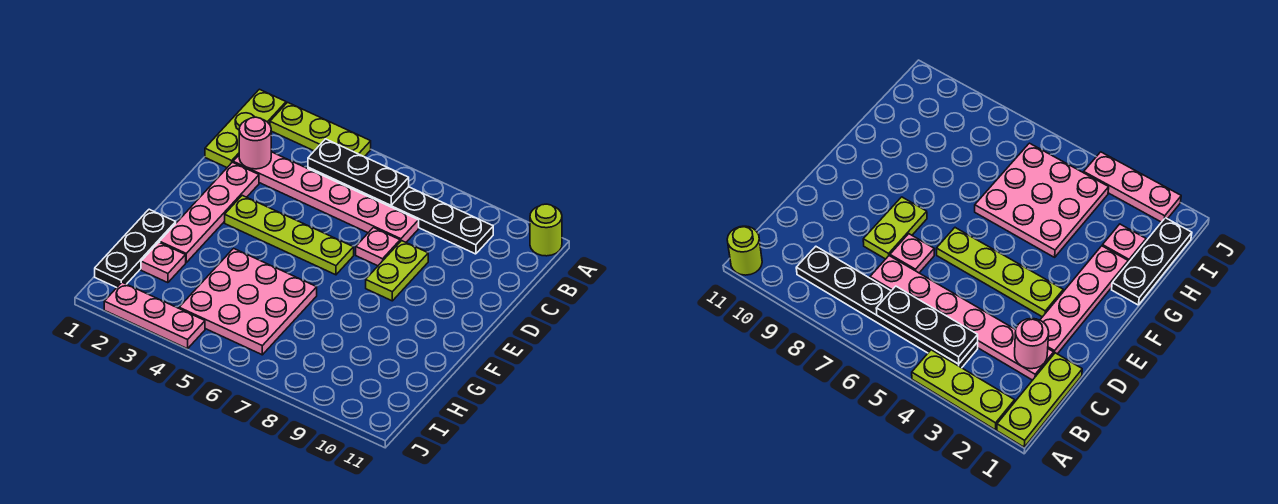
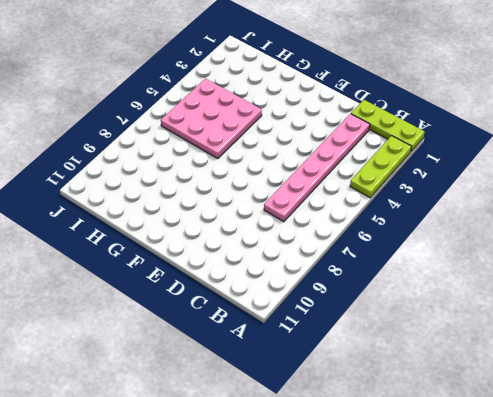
none -> lime round brick A11 level 1
none -> black plate B4:B9 level 1
none -> pink plate D2:G2 level 1

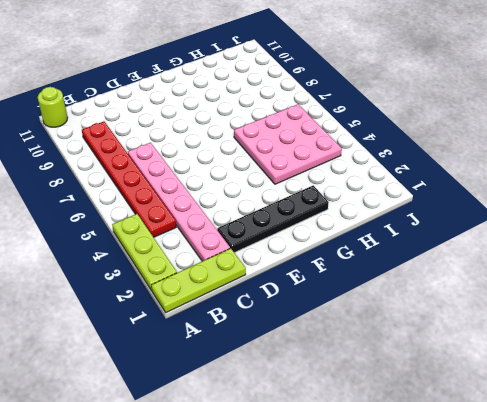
red plate B4:B9 level 1 -> black plate B4:B9 level 1
black plate D2:G2 level 1 -> pink plate D2:G2 level 1
none -> pink plate D7 level 1
none -> lime plate D8:E8 level 1
none -> lime plate E3:E6 level 1

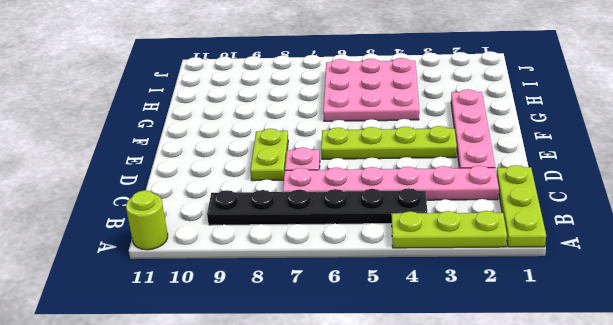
none -> black plate G1:I1 level 1
none -> pink plate H2 level 1
none -> pink plate J2:J4 level 1

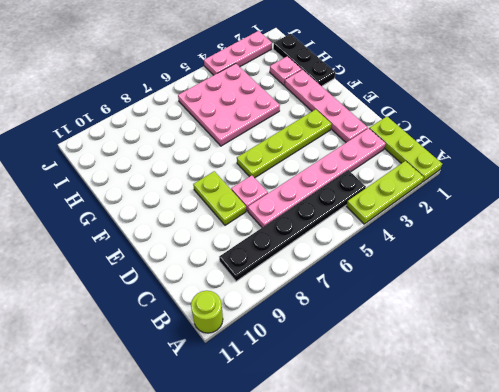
none -> black plate B4:B6 level 2
none -> pink round brick C2 level 2

